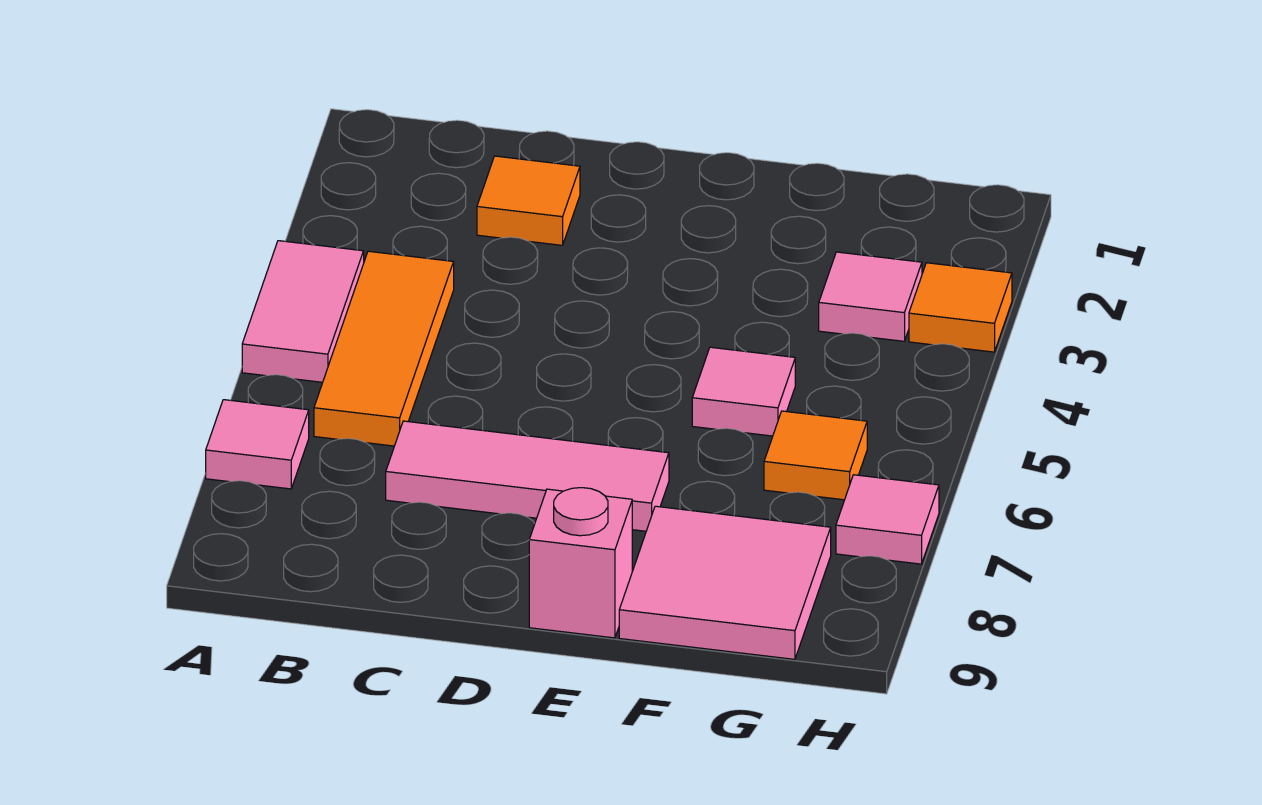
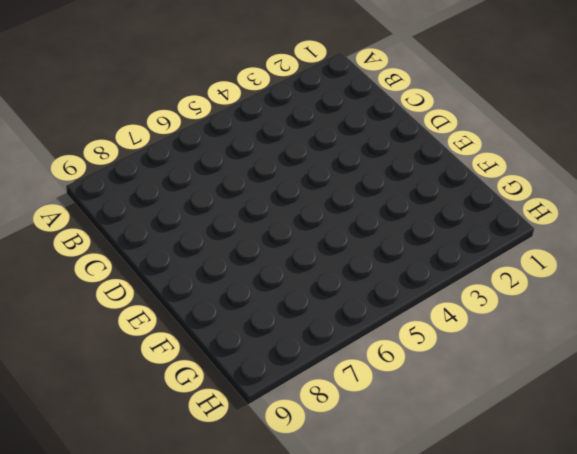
none -> pink tile A4:A5 level 1
none -> pink tile A7 level 1
none -> orange tile B4:B6 level 1

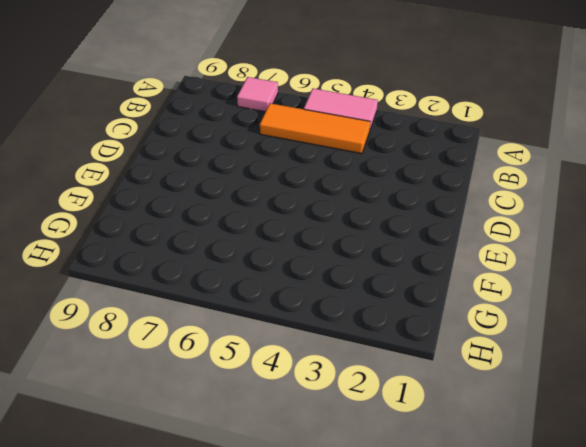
none -> orange tile C2 level 1
none -> pink tile C7:E7 level 1
none -> pink brick E9 level 1

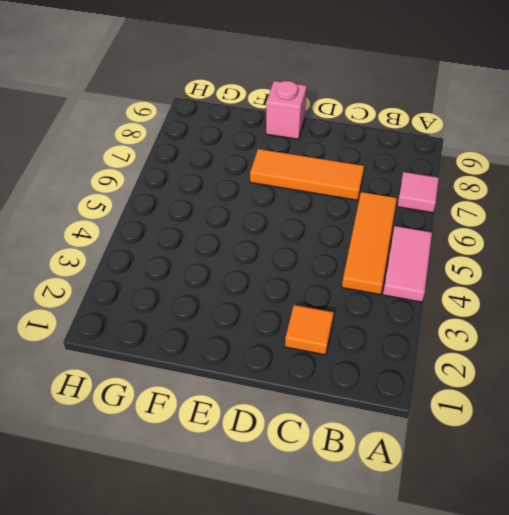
orange tile C7:E7 level 1 -> pink tile C7:E7 level 1
none -> pink tile F5 level 1
none -> pink tile F8:G9 level 1
none -> pink tile G3 level 1

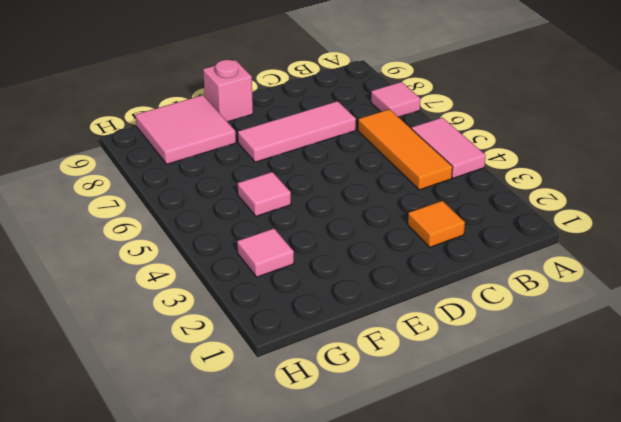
none -> orange tile G6 level 1
none -> orange tile H3 level 1
none -> pink tile H7 level 1

